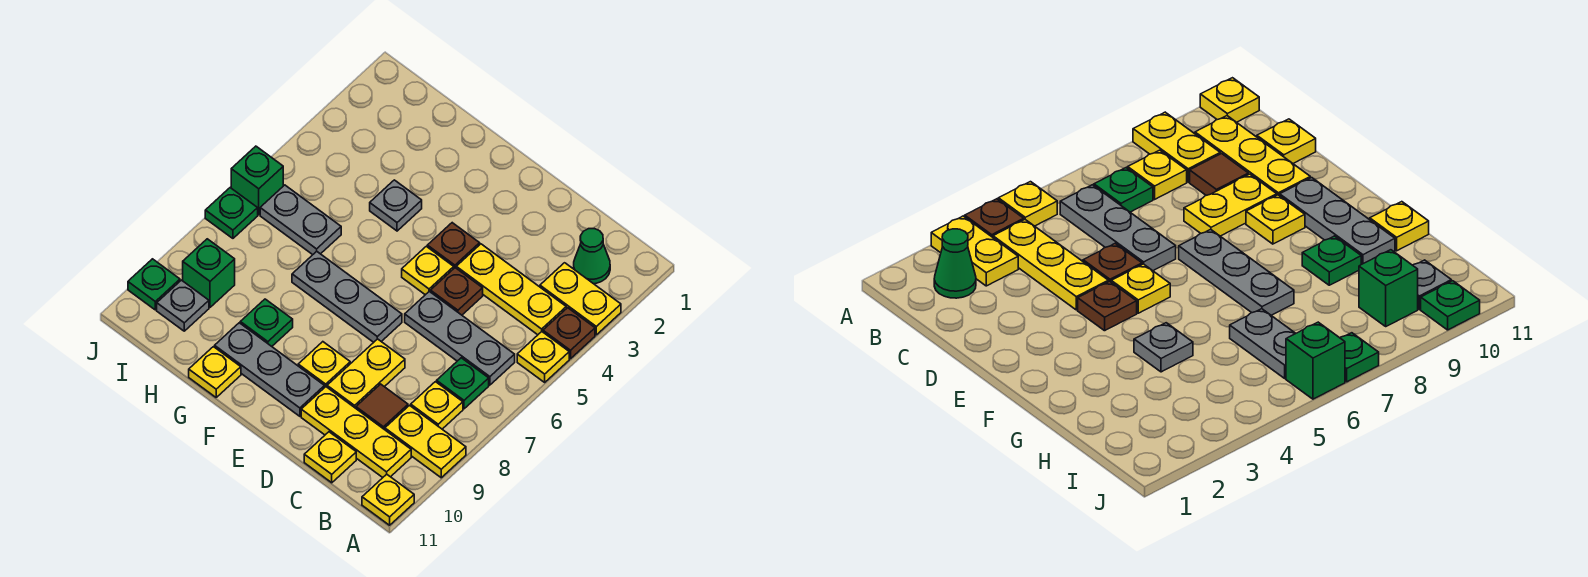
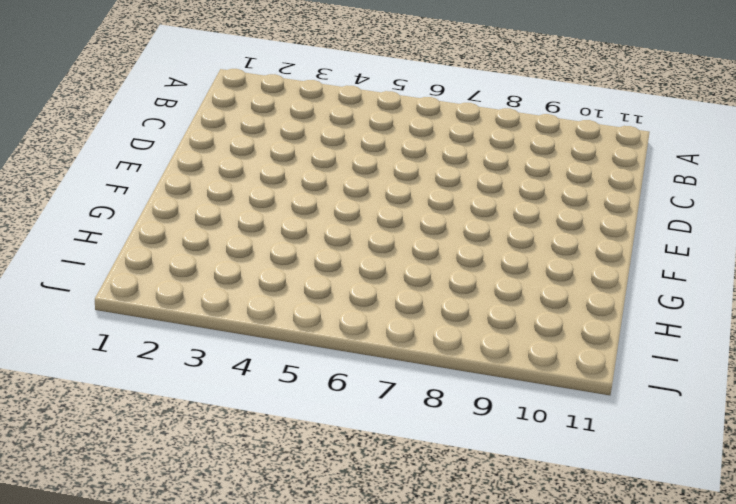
none -> yellow plate A3:B3 level 1
none -> brown plate A4 level 1
none -> yellow plate A5 level 1

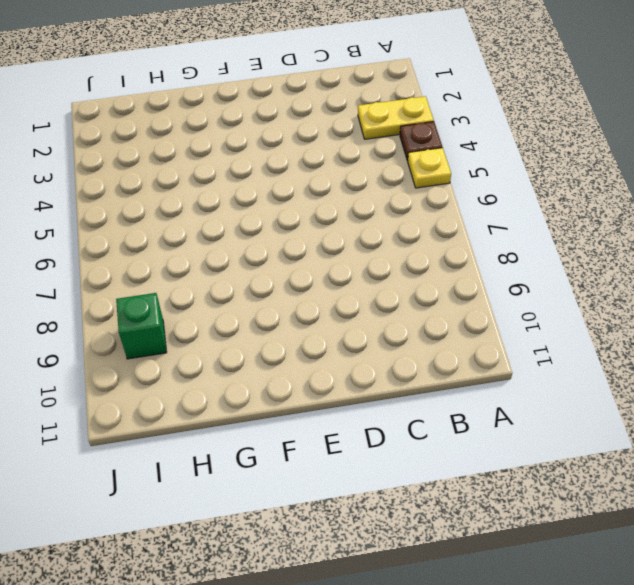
none -> yellow plate A9:B9 level 1
none -> yellow plate A11 level 1
none -> green cone B2 level 1

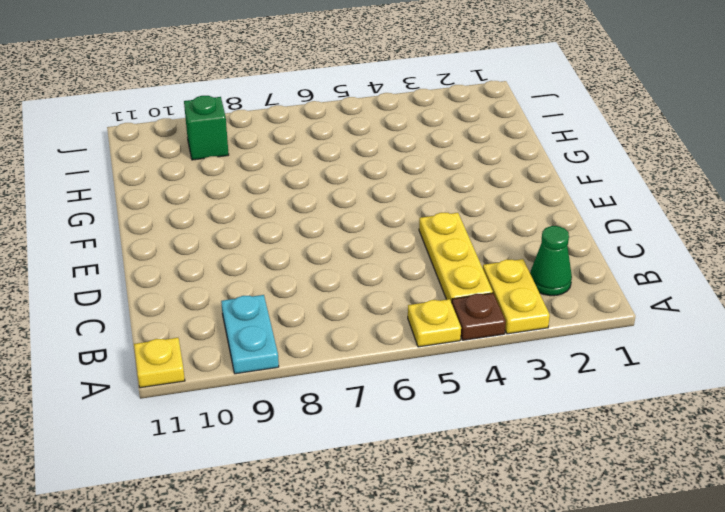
cyan plate A9:B9 level 1 -> yellow plate A9:B9 level 1
none -> grey plate B6:D6 level 1
none -> green plate B7 level 1
none -> yellow plate B8 level 1

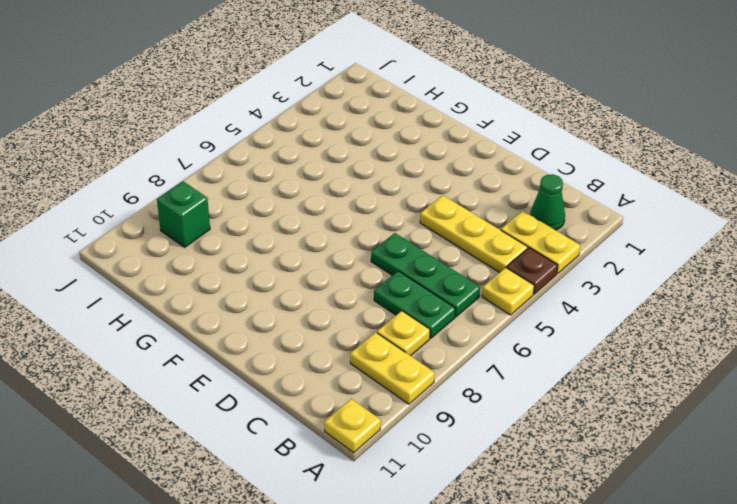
green plate B6:D6 level 1 -> grey plate B6:D6 level 1
green plate B7:C7 level 1 -> green plate B7 level 1
none -> yellow plate B10:D10 level 1
none -> brown tile C9 level 1
none -> yellow plate C11 level 1

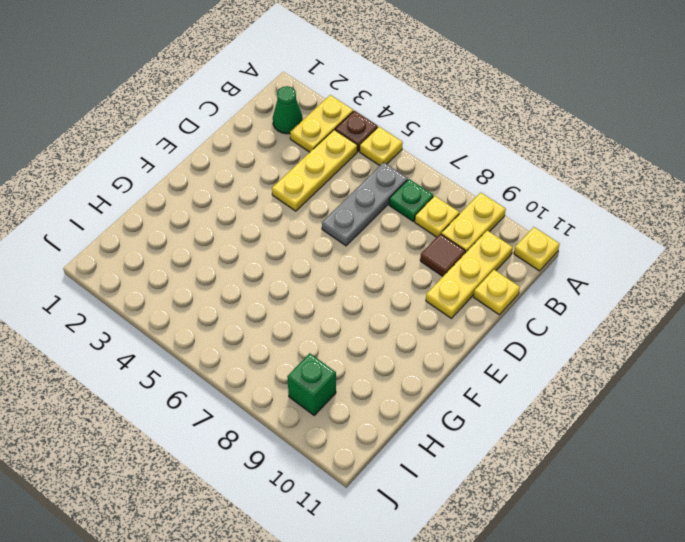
none -> brown plate D5 level 1
none -> yellow plate D8:D9 level 1
none -> brown plate E4 level 1

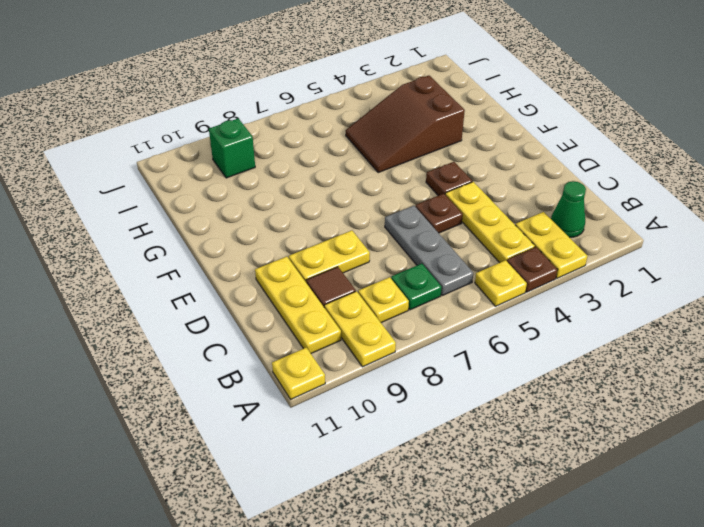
brown slope G3:H5 level 1 top 3 -> grey plate G4 level 1
none -> yellow plate C11 level 1
none -> yellow plate E5 level 1
none -> grey plate E7:G7 level 1

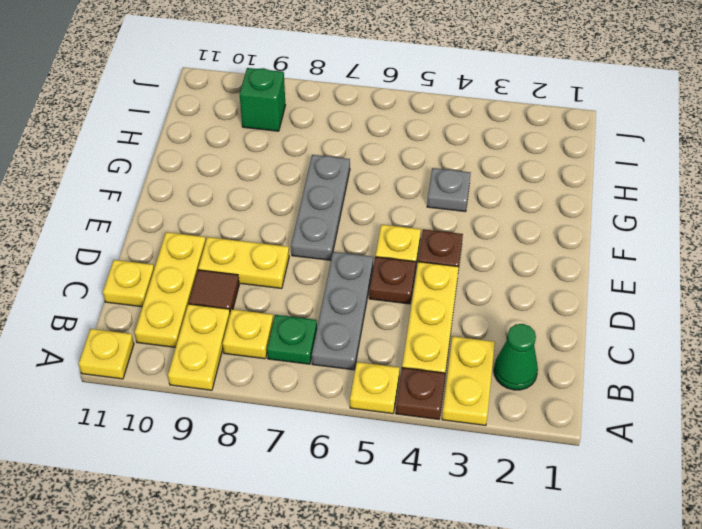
none -> yellow plate E9 level 1
none -> grey plate E10:G10 level 1
none -> green plate G9 level 1

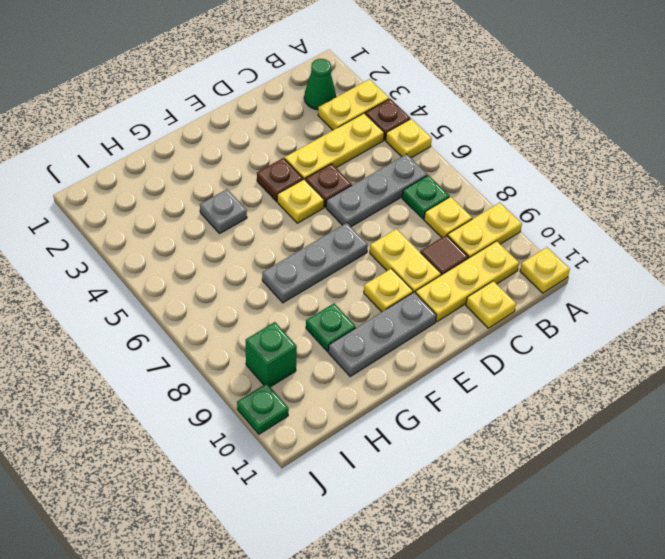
none -> yellow plate G11 level 1
none -> grey plate H6:I6 level 1
none -> grey plate I10 level 1

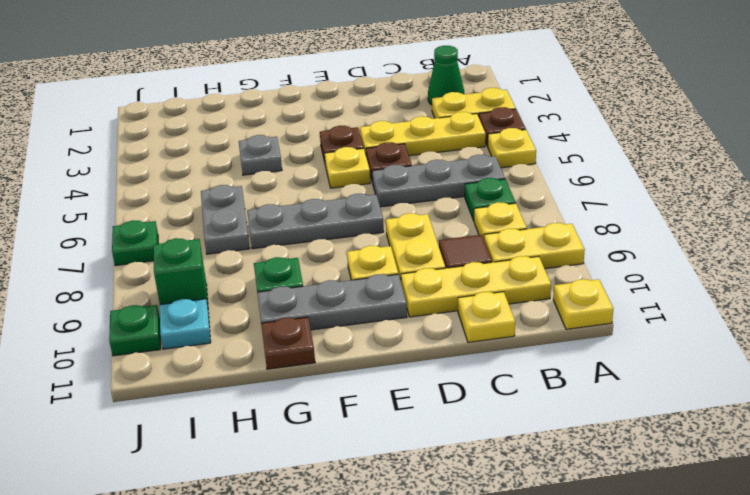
brown plate G11 level 1 -> yellow plate G11 level 1
grey plate H6:H7 level 1 -> grey plate H6:I6 level 1
cyan plate I10 level 1 -> grey plate I10 level 1
none -> green brick J6 level 1

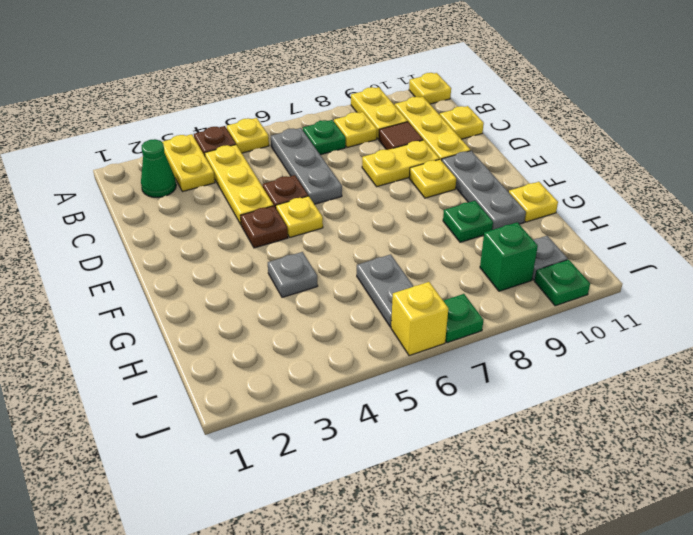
yellow brick J6 level 1 -> green brick J6 level 1
none -> grey plate E7:G7 level 1

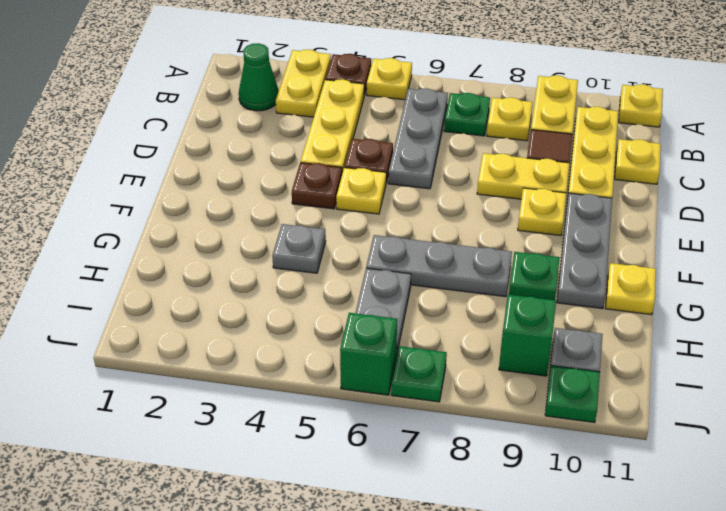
grey plate G6:G8 level 1 -> grey plate E7:G7 level 1

